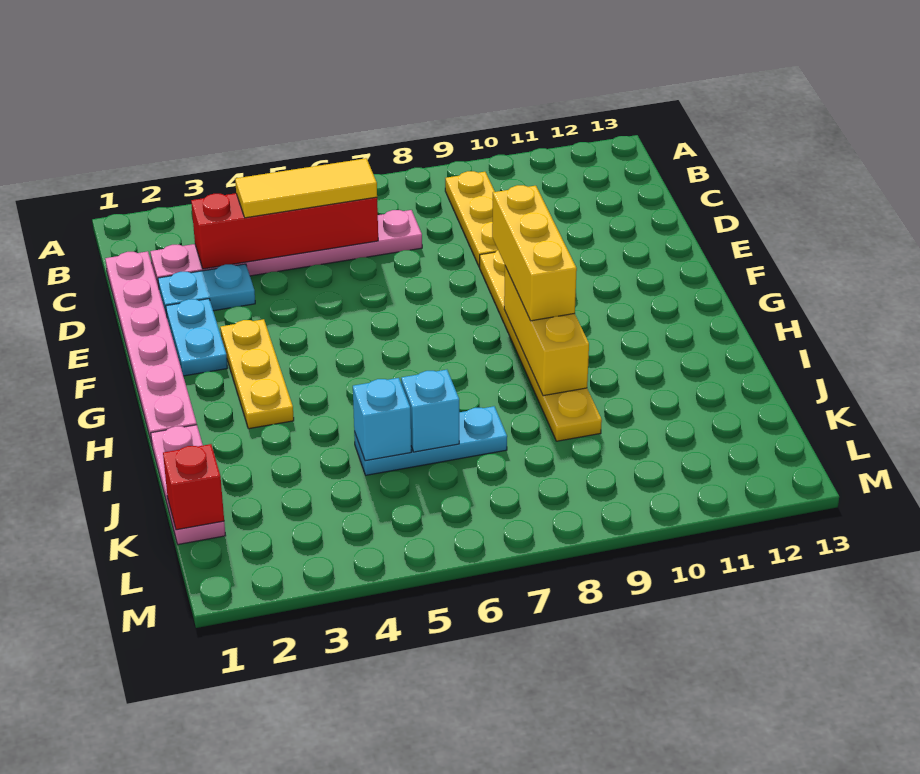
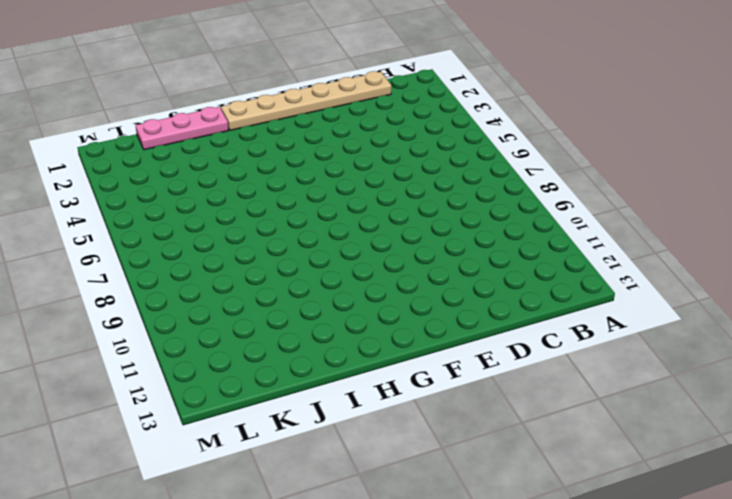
tan plate C1:H1 level 1 -> pink plate C1:H1 level 1
none -> yellow plate B9:D9 level 1
none -> pink plate C2:C7 level 1
none -> cyan plate D2:D3 level 1

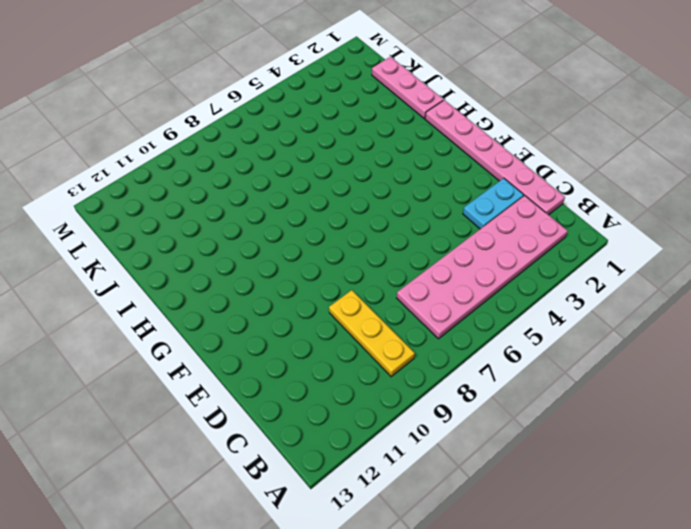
pink plate B2:C7 level 1 -> pink plate C2:C7 level 1
none -> cyan plate E2:F2 level 1
none -> yellow plate E9:J9 level 1
none -> yellow plate F3:H3 level 1

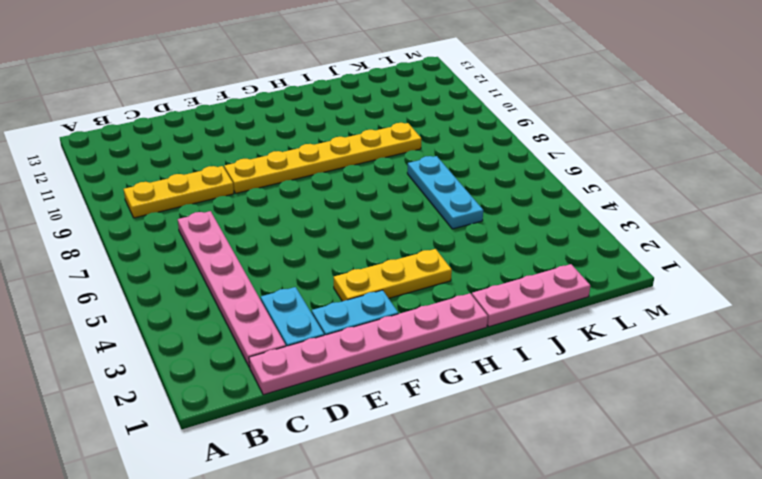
none -> red brick C3:C6 level 2
none -> yellow brick G9:I9 level 2
none -> cyan brick J5 level 2

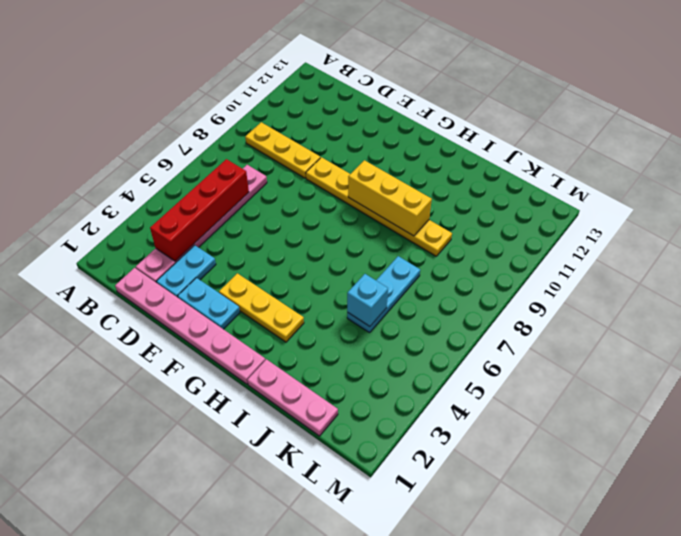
none -> cyan brick J6 level 2
none -> red brick K1 level 2
none -> yellow tile C4:C6 level 3

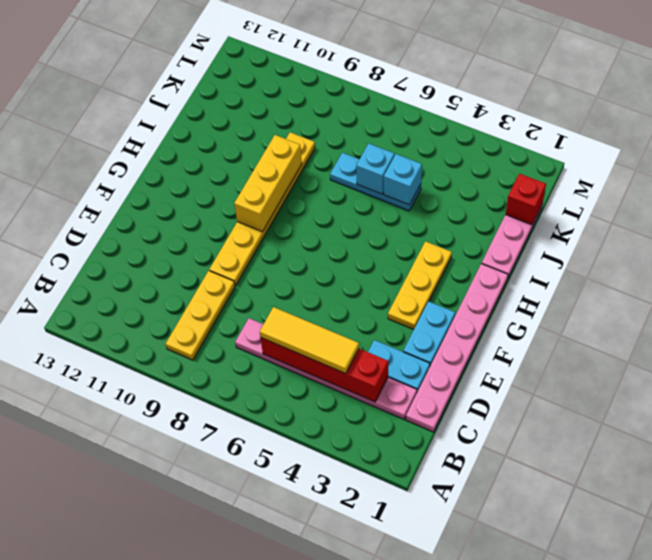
none -> yellow brick F9:H9 level 3

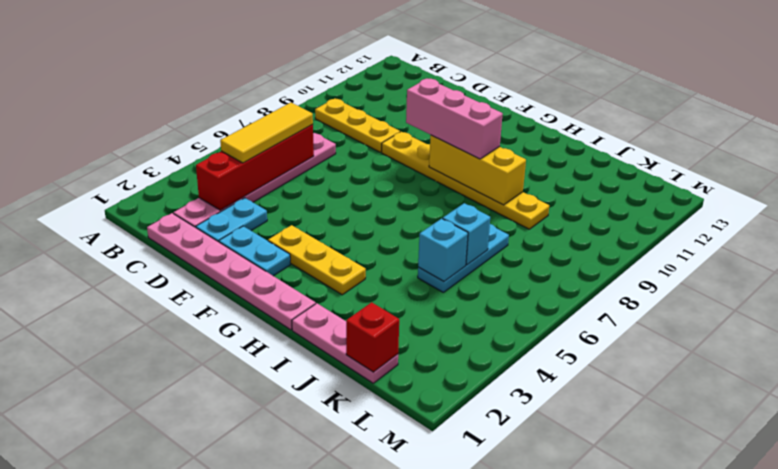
pink brick F9:H9 level 3 -> yellow brick F9:H9 level 3

